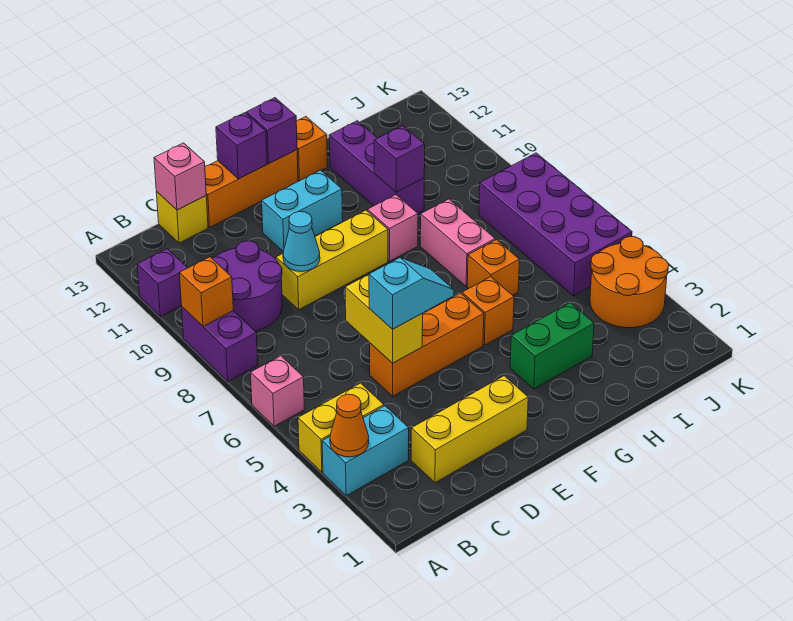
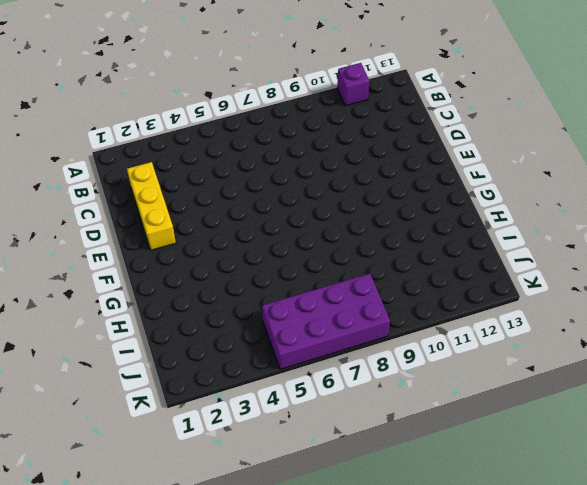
none -> cyan brick A3:B3 level 1
none -> yellow brick A4:B4 level 1
none -> pink brick A6 level 1
none -> purple brick A8:A9 level 1

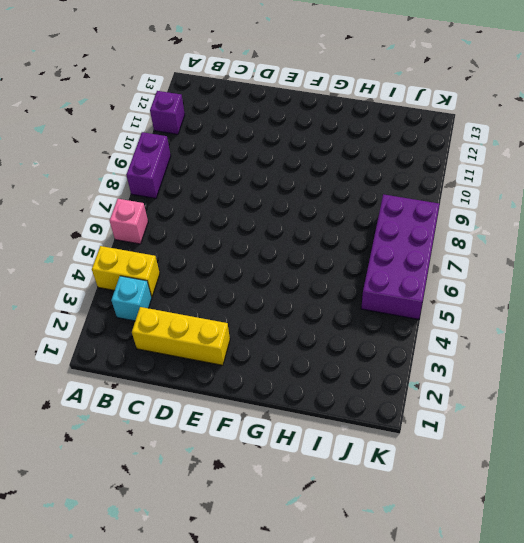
cyan brick B3 level 1 -> cyan brick A3:B3 level 1
none -> purple round brick B9:C10 level 1
none -> yellow brick C13 level 1
none -> orange brick D5:F5 level 1
none -> yellow brick D9:F9 level 1

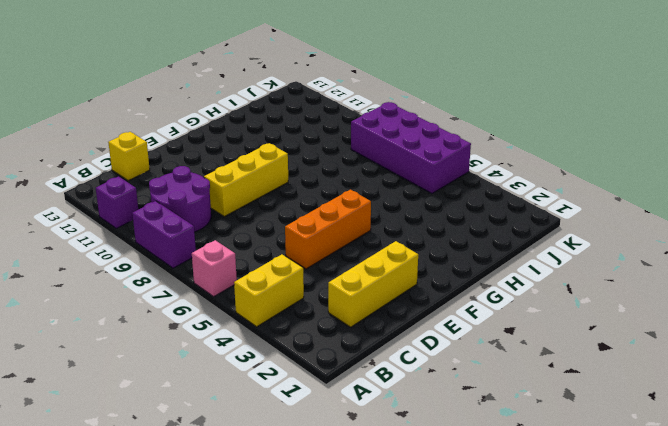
none -> cyan brick A3:B3 level 1
none -> orange brick D13:F13 level 1
none -> cyan brick E11:F11 level 1
none -> green brick G3:H3 level 1

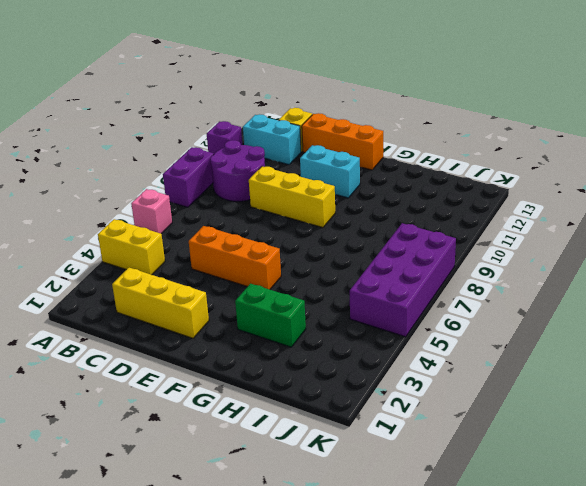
cyan brick B12:C12 level 1 -> cyan brick A3:B3 level 1
none -> orange brick G5 level 1
none -> pink brick G9 level 1
none -> orange brick G13 level 1
none -> orange brick H6 level 1

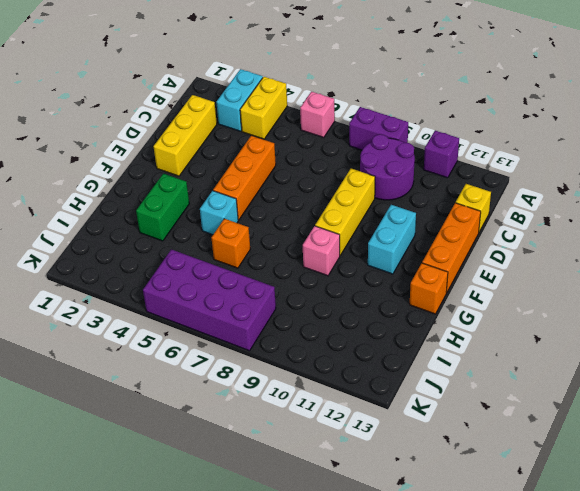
cyan brick G5 level 1 -> orange brick G5 level 1
none -> pink brick H7:H8 level 1
none -> purple brick H10:H12 level 1
none -> orange round brick J3:K4 level 1
none -> orange cone A3 level 2

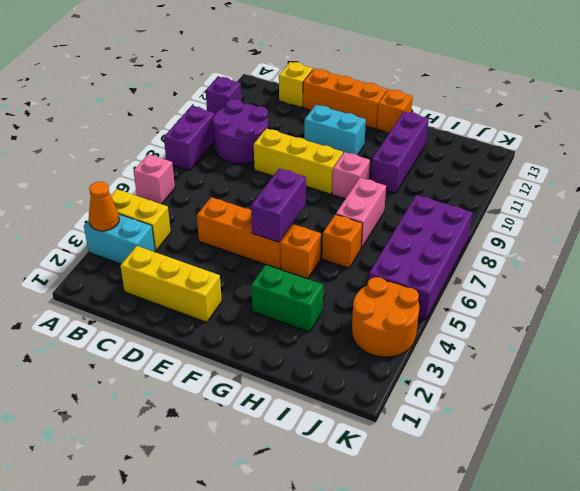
purple brick F5:F6 level 2 -> none
none -> orange brick A9 level 2
none -> pink brick C13 level 2
none -> yellow brick D5:D6 level 2
none -> cyan cone D9 level 2

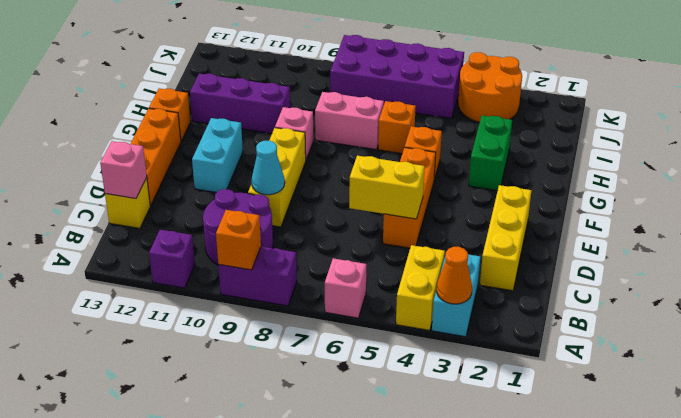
none -> purple brick E13 level 2
none -> purple brick F13 level 2
none -> purple brick H10 level 2
none -> cyan slope D5:E5 level 3 top D

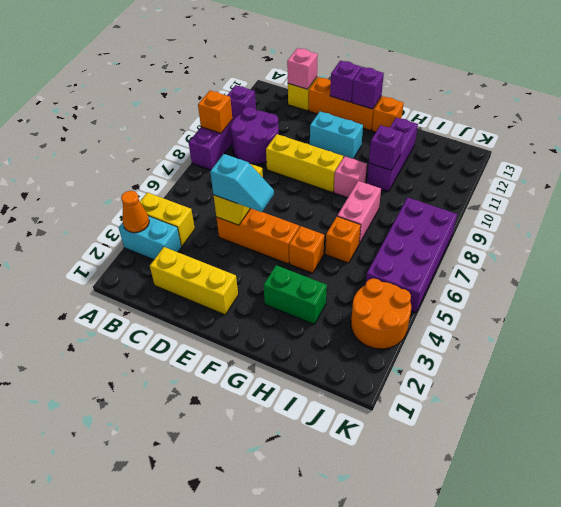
none -> pink brick A6 level 1
none -> cyan cone D9 level 2

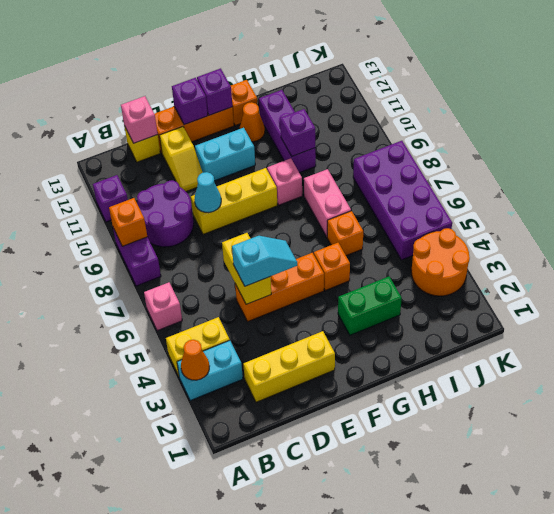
yellow slope D11:D12 level 1 top 12 -> none
orange cone G12 level 1 -> none

